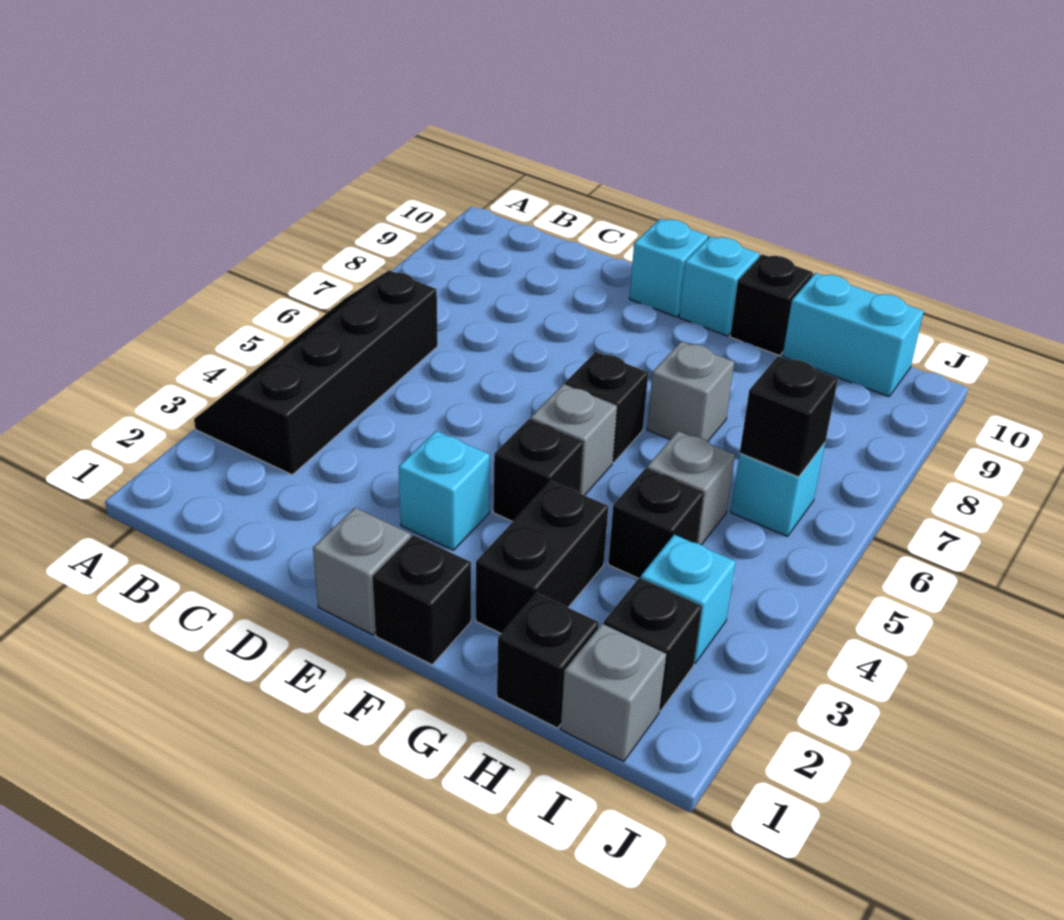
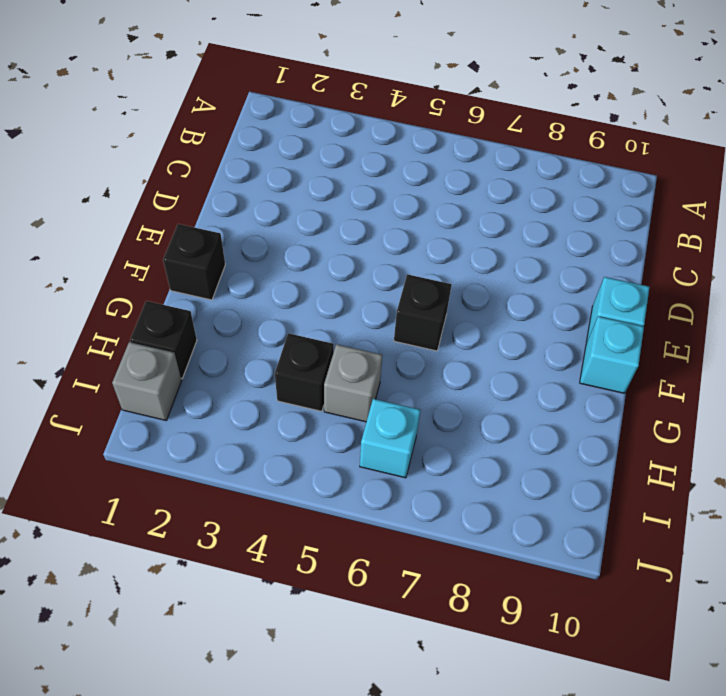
none -> black slope A3:B6 level 1 top B
none -> grey brick E1 level 1
none -> cyan brick E3 level 1

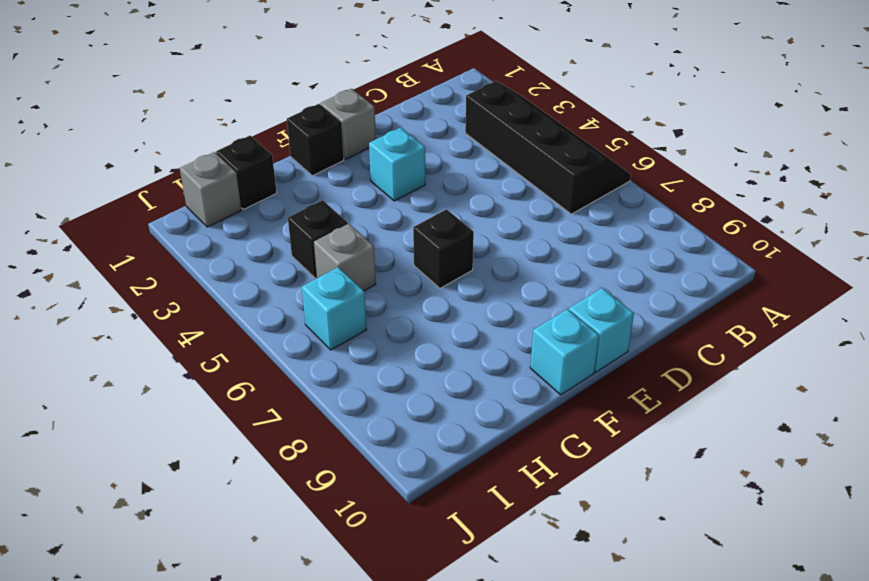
none -> black brick F4 level 1
none -> grey brick F5 level 1
none -> black brick G2:G3 level 1

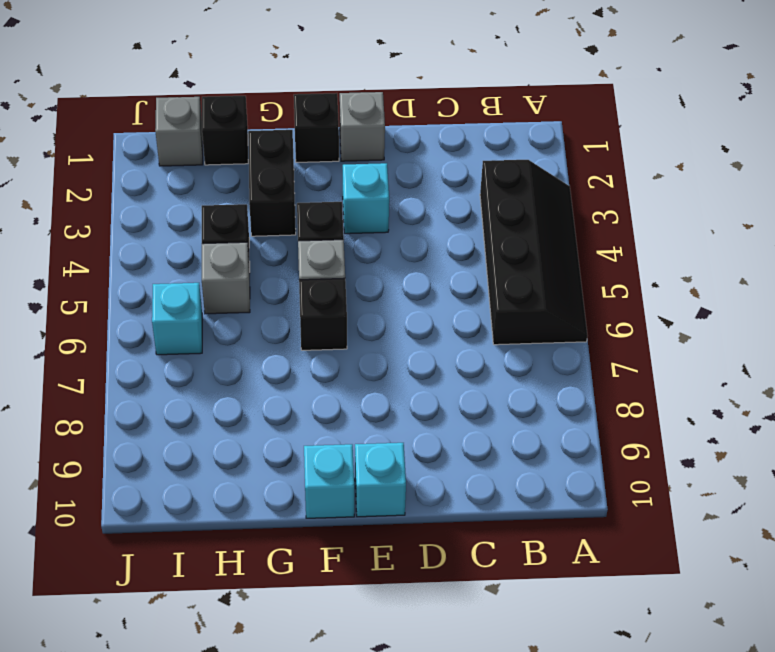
none -> grey brick G7 level 1
none -> black brick G10 level 1
none -> cyan brick H10:I10 level 1

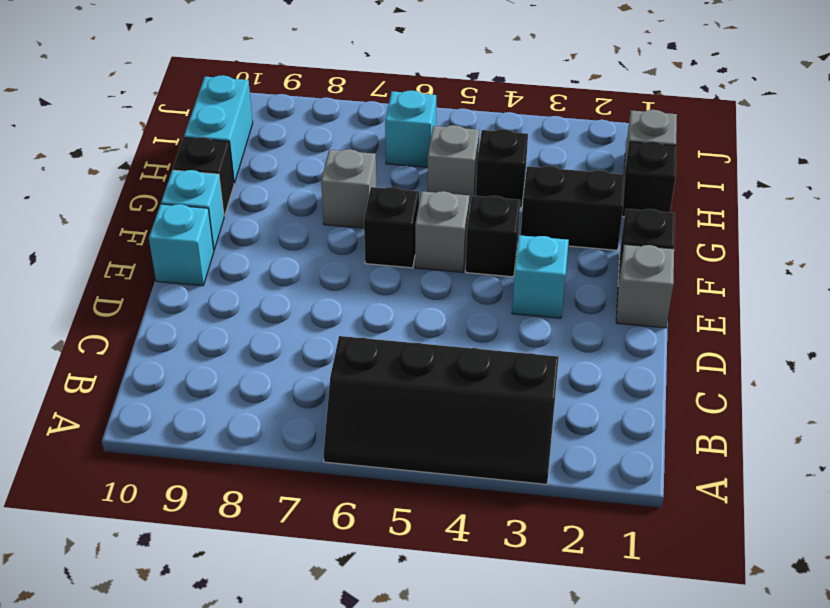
none -> black brick I2 level 1
none -> cyan brick I3 level 1
none -> black brick I6 level 2

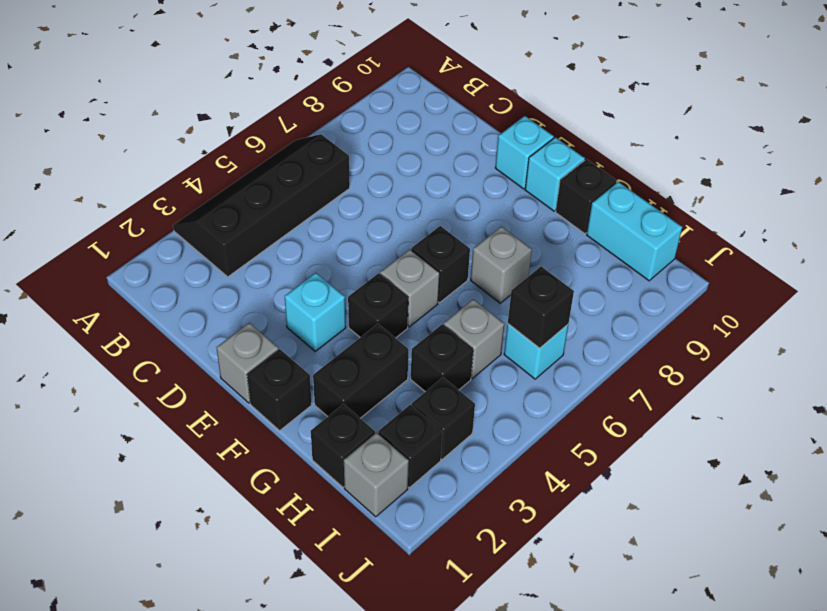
black brick I3 level 1 -> cyan brick I3 level 1

